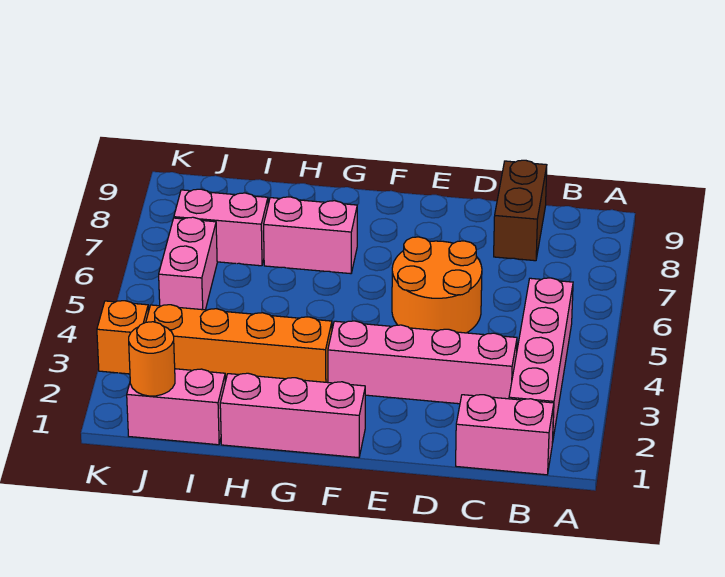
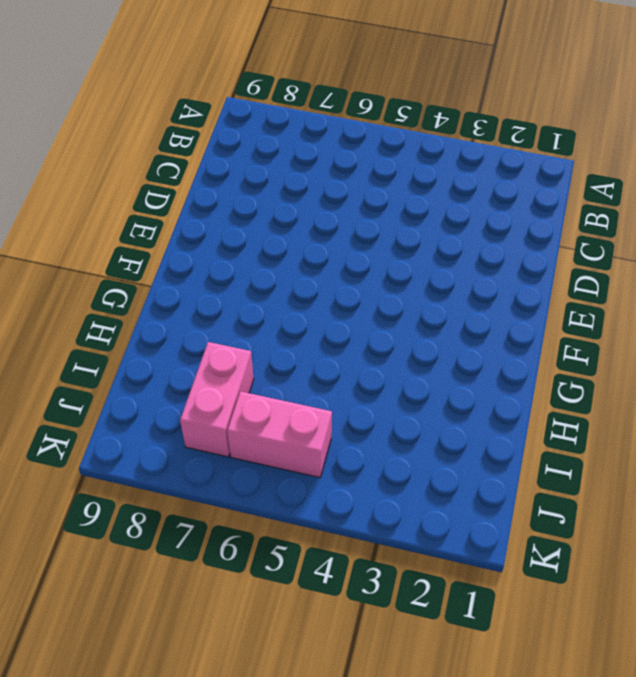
none -> pink brick B1:C1 level 1
none -> pink brick B2:B5 level 1
none -> pink brick C3:F3 level 1

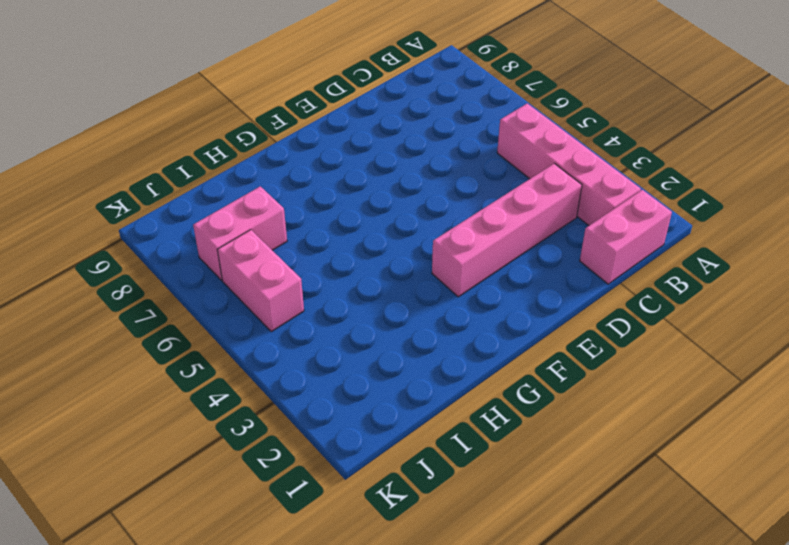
none -> brown brick C8:C9 level 1
none -> orange round brick D5:E6 level 1
none -> pink brick F1:H1 level 1

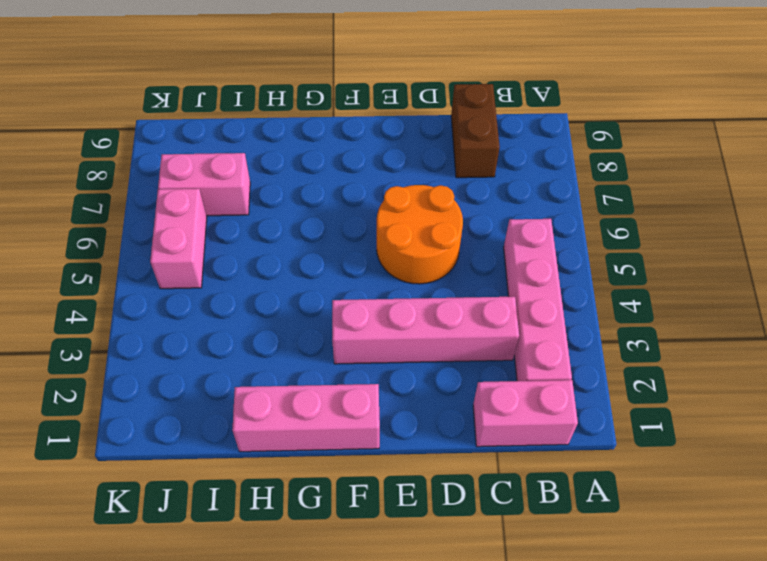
none -> orange brick G3:J3 level 1
none -> pink brick G7:H7 level 1
none -> pink brick I1:J1 level 1

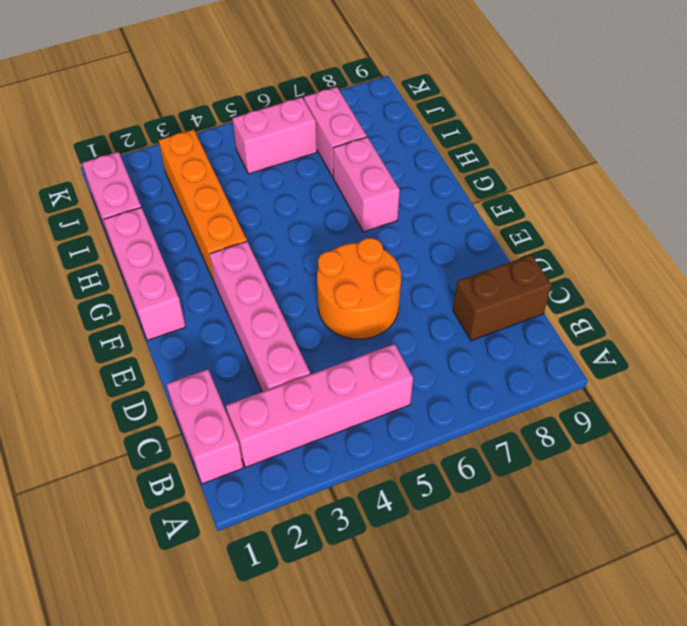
none -> orange brick K3 level 1
none -> orange round brick J1 level 2

